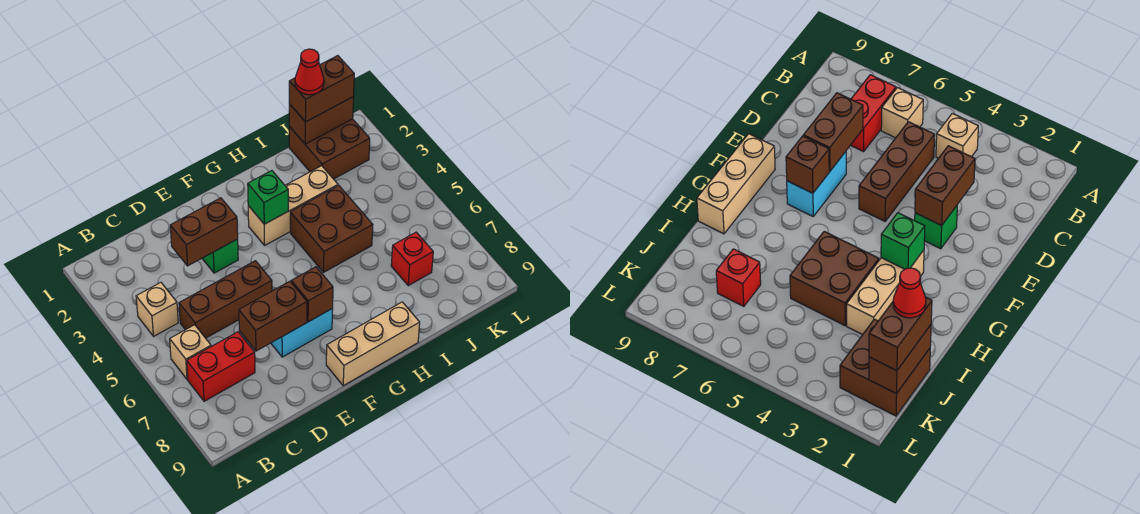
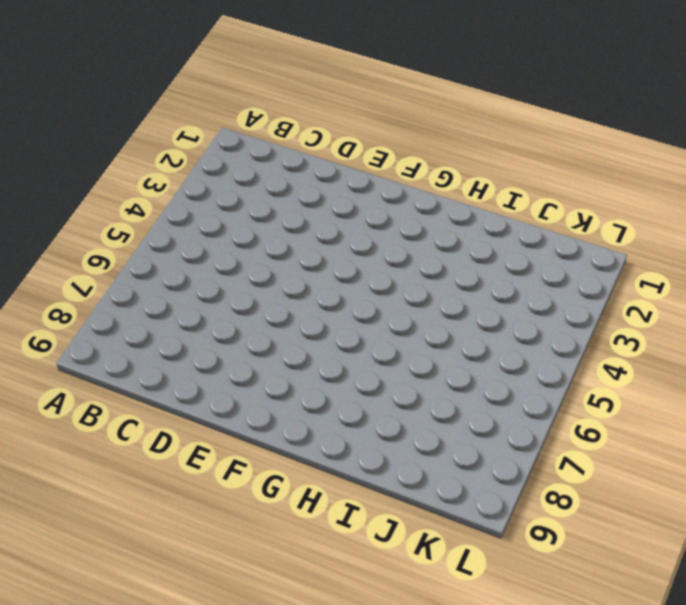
none -> tan brick B4 level 1
none -> tan brick B6 level 1
none -> red brick B7:C7 level 1

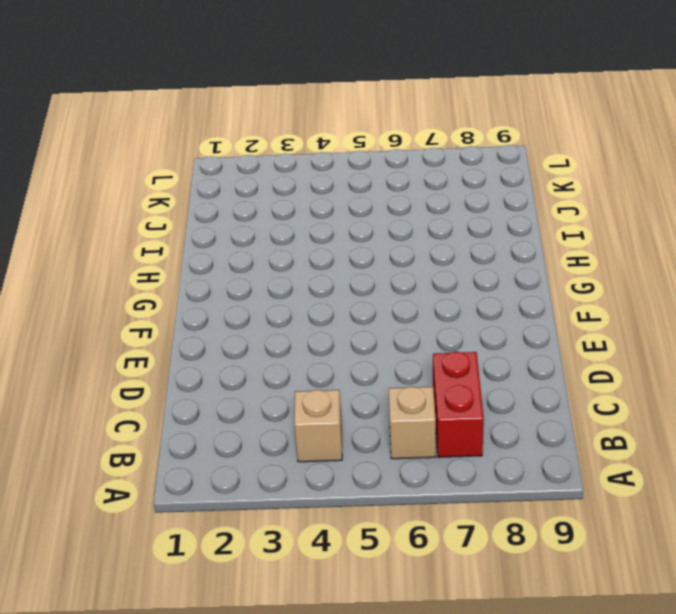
none -> brown brick C5:E5 level 1
none -> green brick E3 level 1
none -> cyan brick E7:F7 level 1

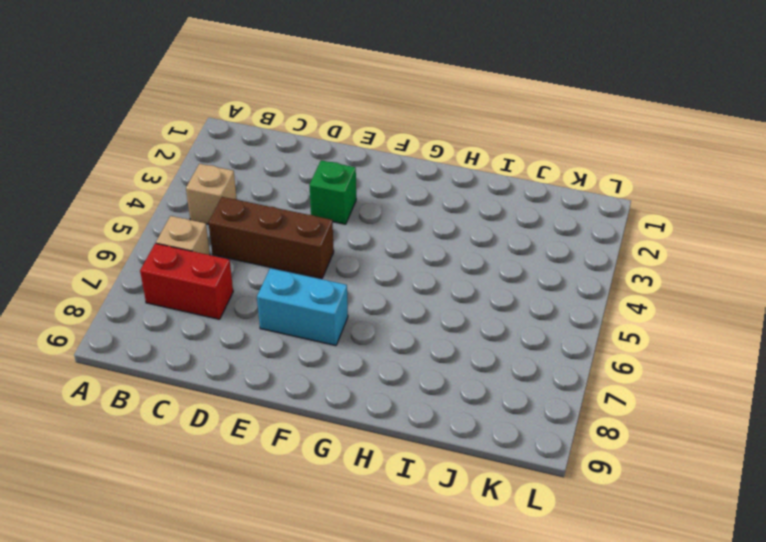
none -> tan brick F9:H9 level 1
none -> tan brick G3:I3 level 1
none -> brown brick H4:I5 level 1

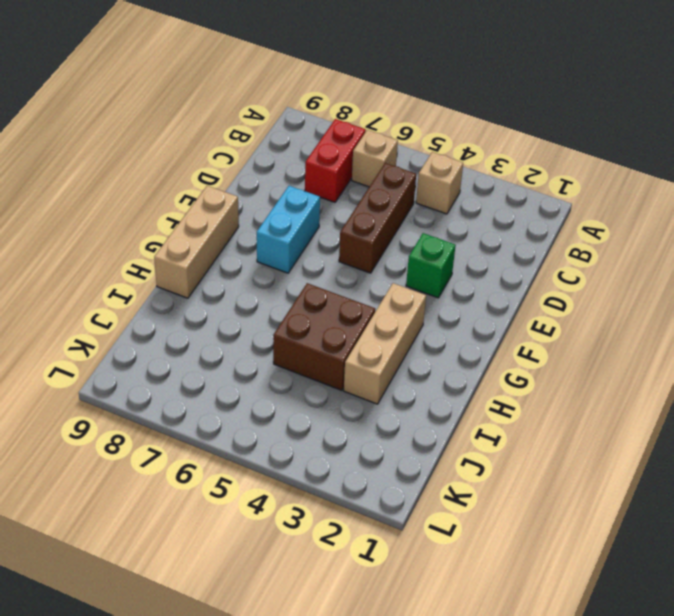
none -> brown brick J1:K2 level 1
none -> red brick J7 level 1
none -> brown brick D3:E3 level 2

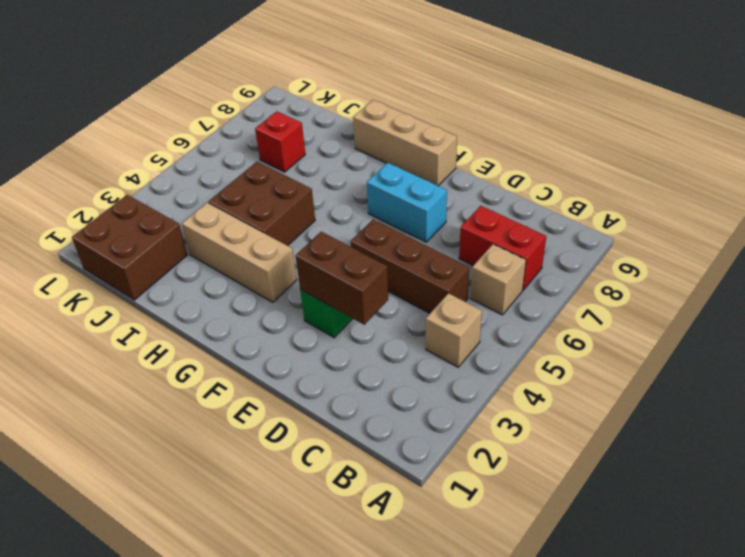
none -> brown brick D7:E7 level 2
none -> brown brick F7 level 2
none -> green brick G3 level 2

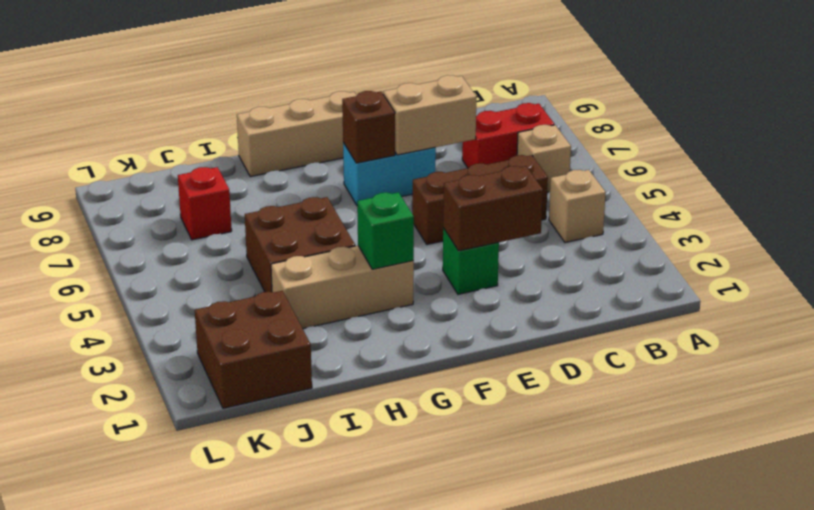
tan brick D7:E7 level 2 -> brown brick D7:E7 level 2
none -> brown brick J1:K1 level 2
none -> brown brick J1:K1 level 3
none -> red cone J1 level 4

